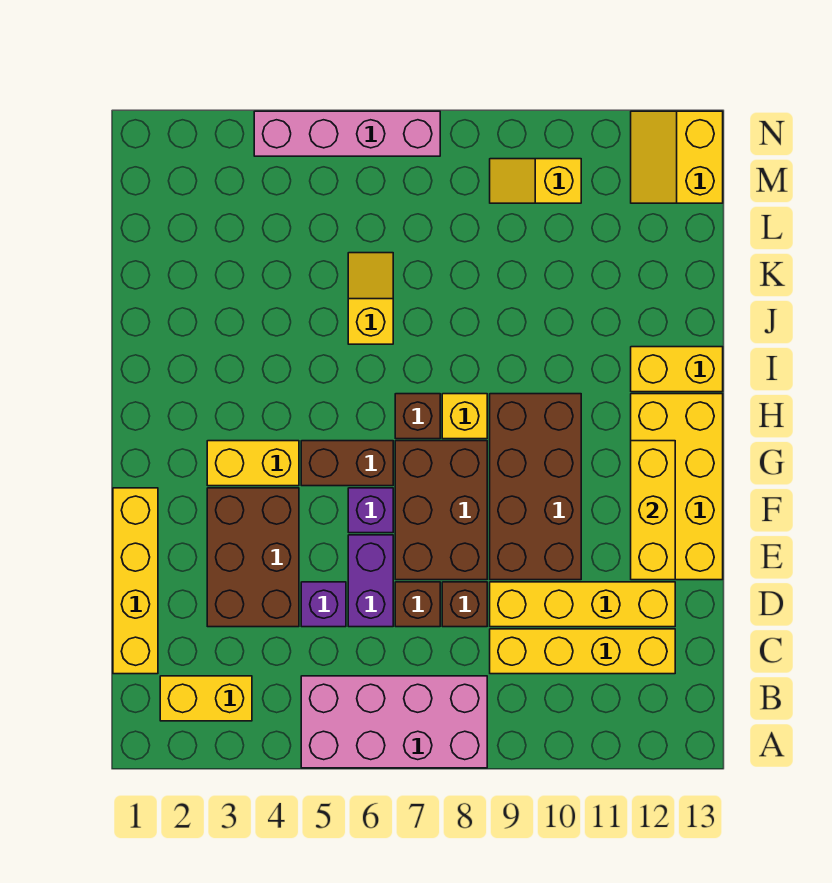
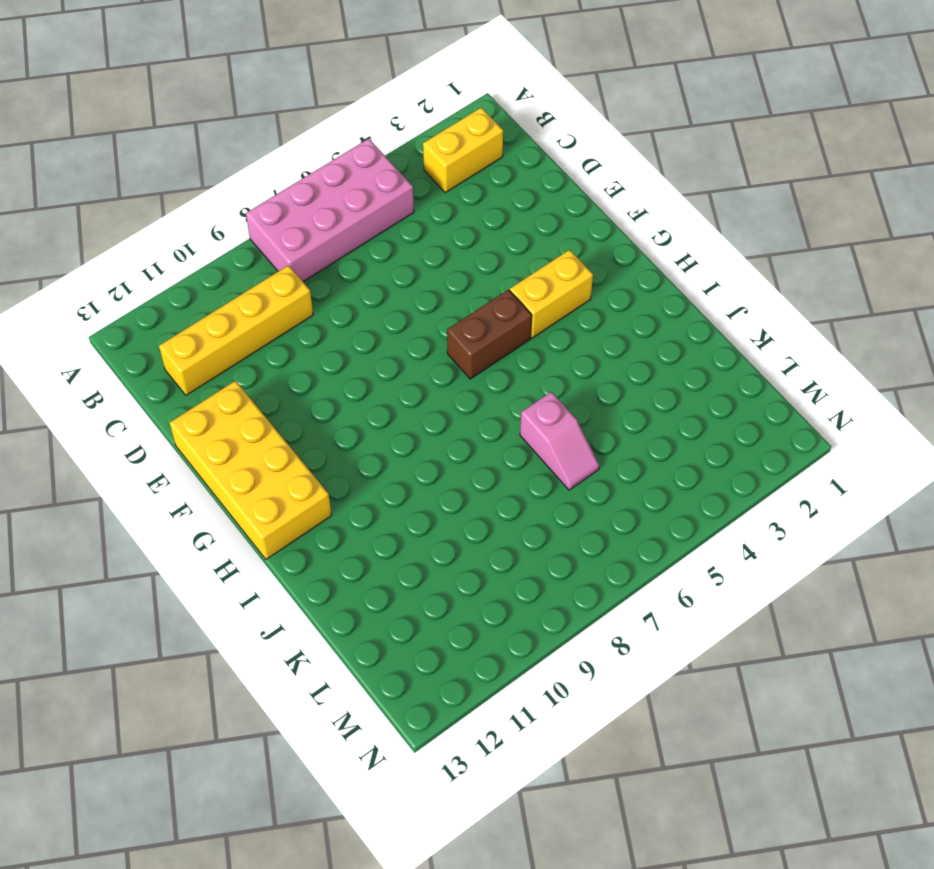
pink slope J6:K6 level 1 top J -> yellow slope J6:K6 level 1 top J
none -> yellow brick C1:F1 level 1
none -> brown brick D3:F4 level 1
none -> purple brick D5 level 1

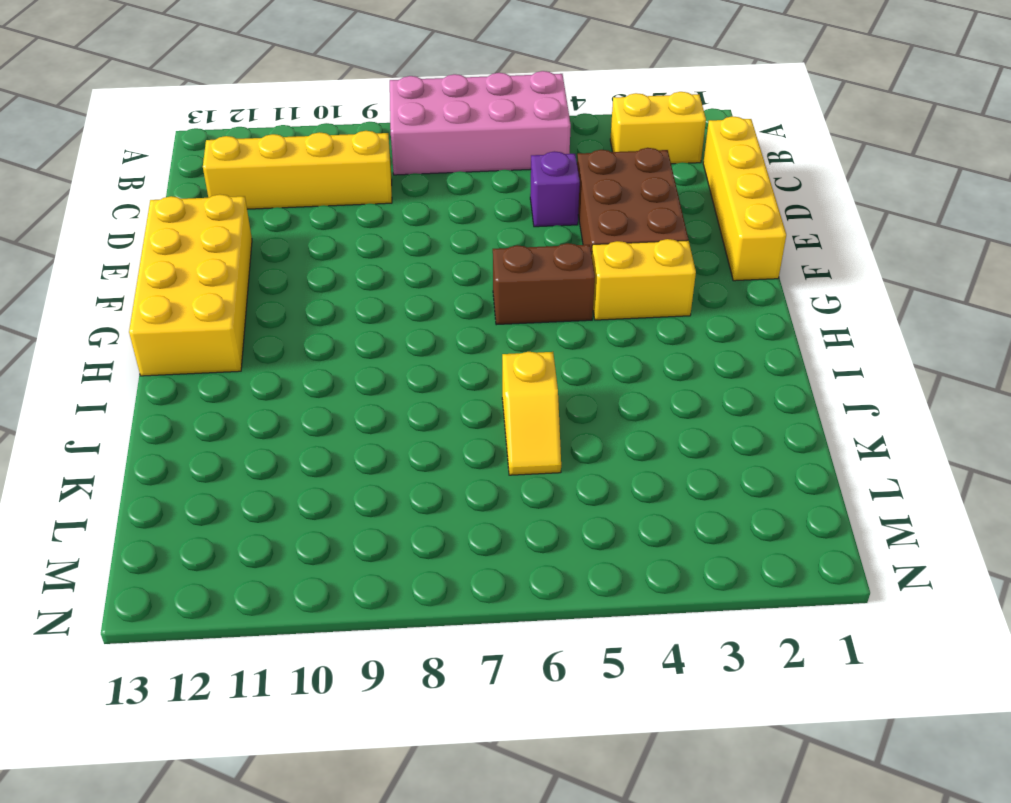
none -> purple brick D6:E6 level 1
none -> brown brick D7 level 1
none -> brown brick D8 level 1

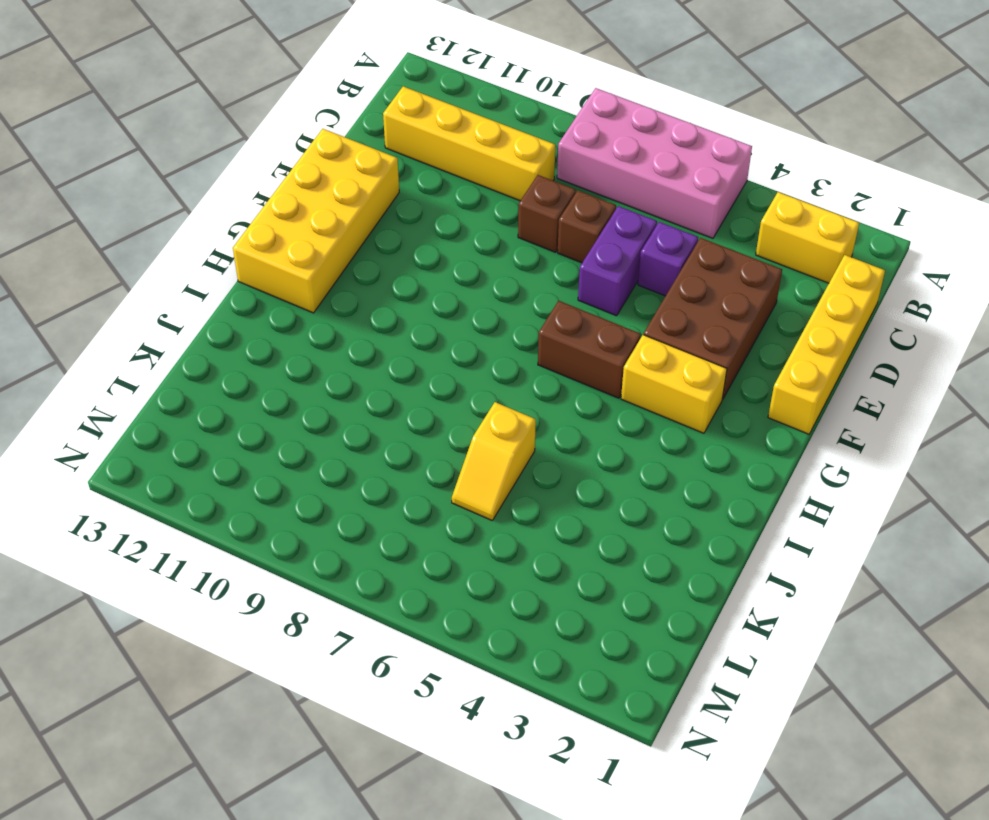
none -> yellow brick D9:D12 level 1
none -> brown brick E7:G8 level 1
none -> brown brick E9:H10 level 1

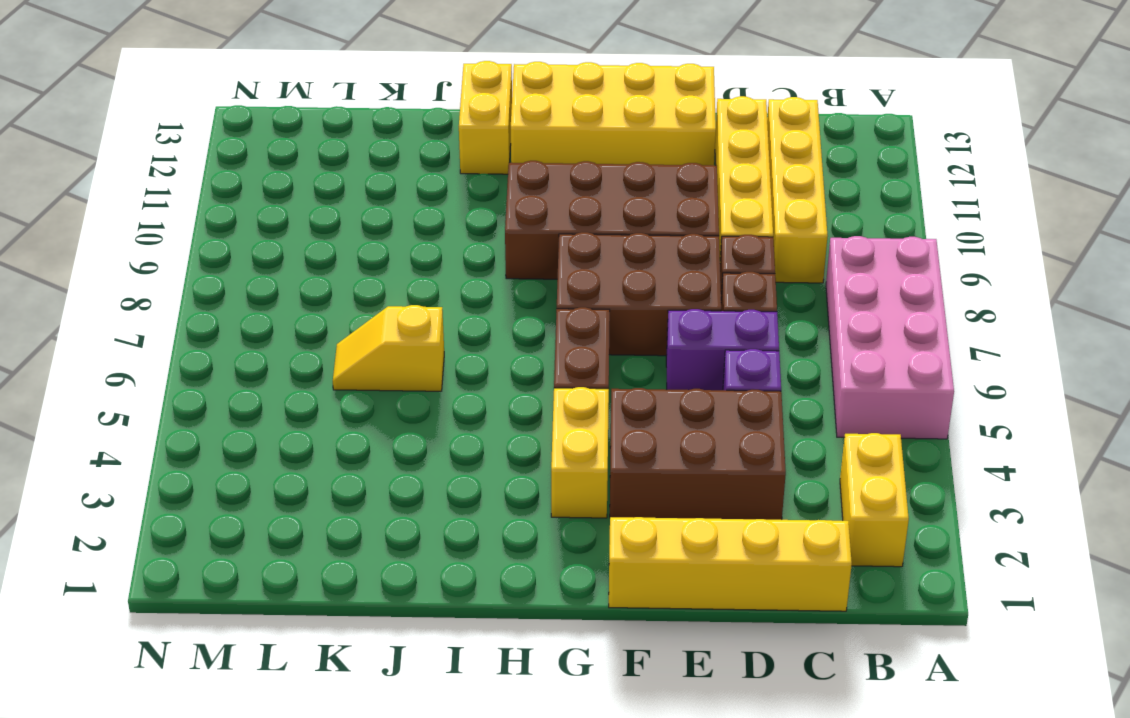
none -> purple brick F6 level 1
none -> brown brick H7 level 1
none -> yellow brick H8 level 1

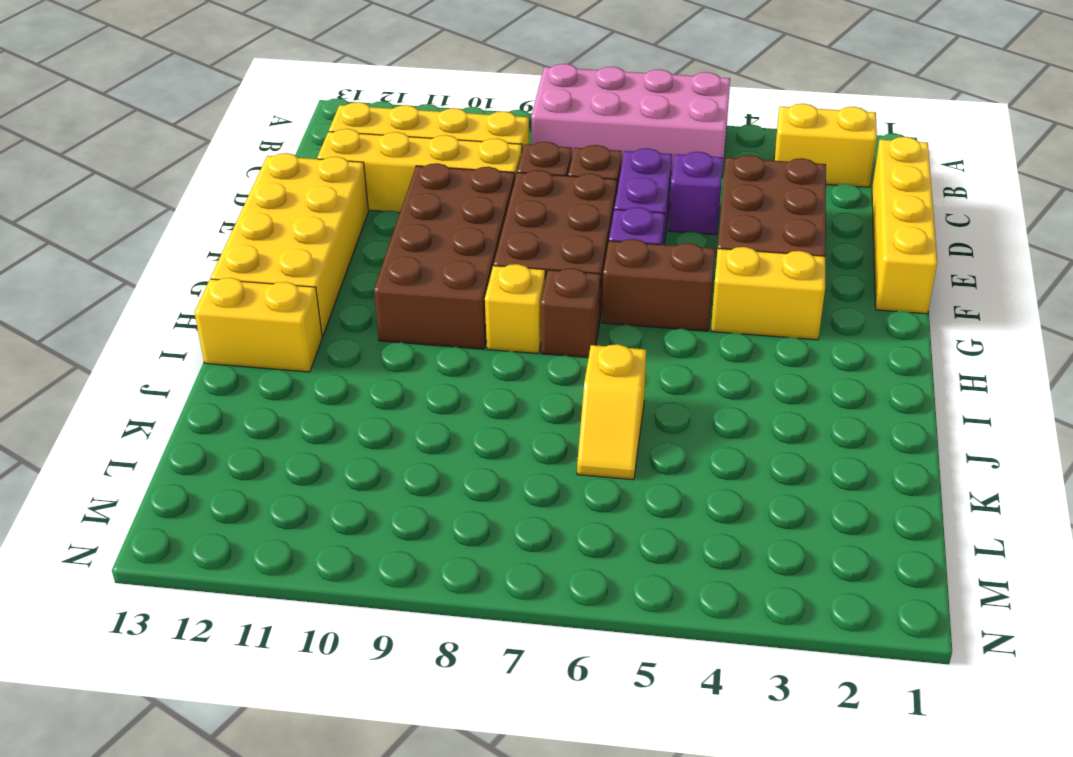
none -> yellow slope M9:M10 level 1 top 10
none -> yellow slope M12:N13 level 1 top 13
none -> pink brick N4:N7 level 1

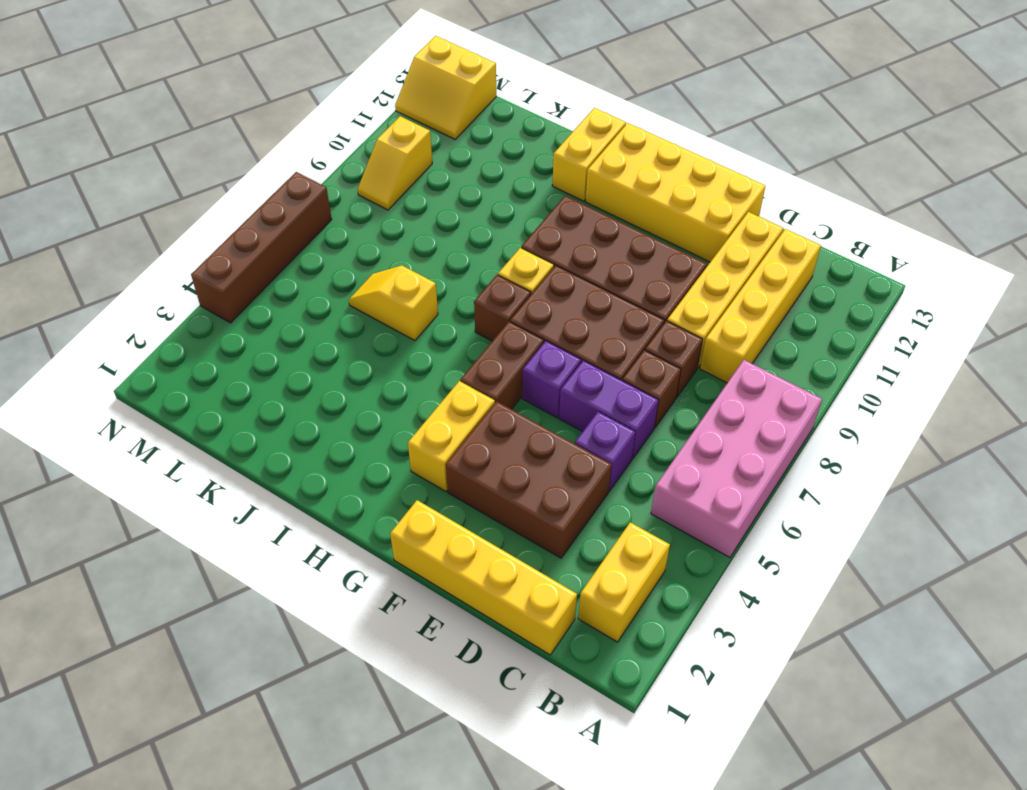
brown brick N4:N7 level 1 -> pink brick N4:N7 level 1
none -> yellow brick E12:G12 level 2

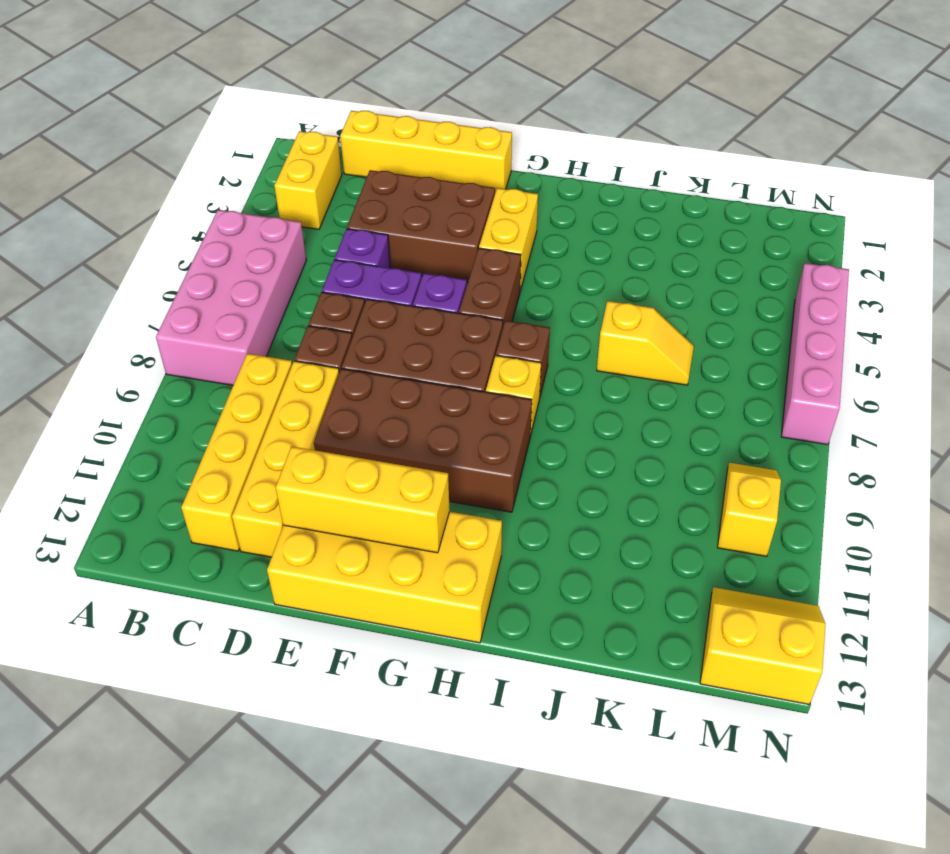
none -> yellow brick I12:I13 level 1

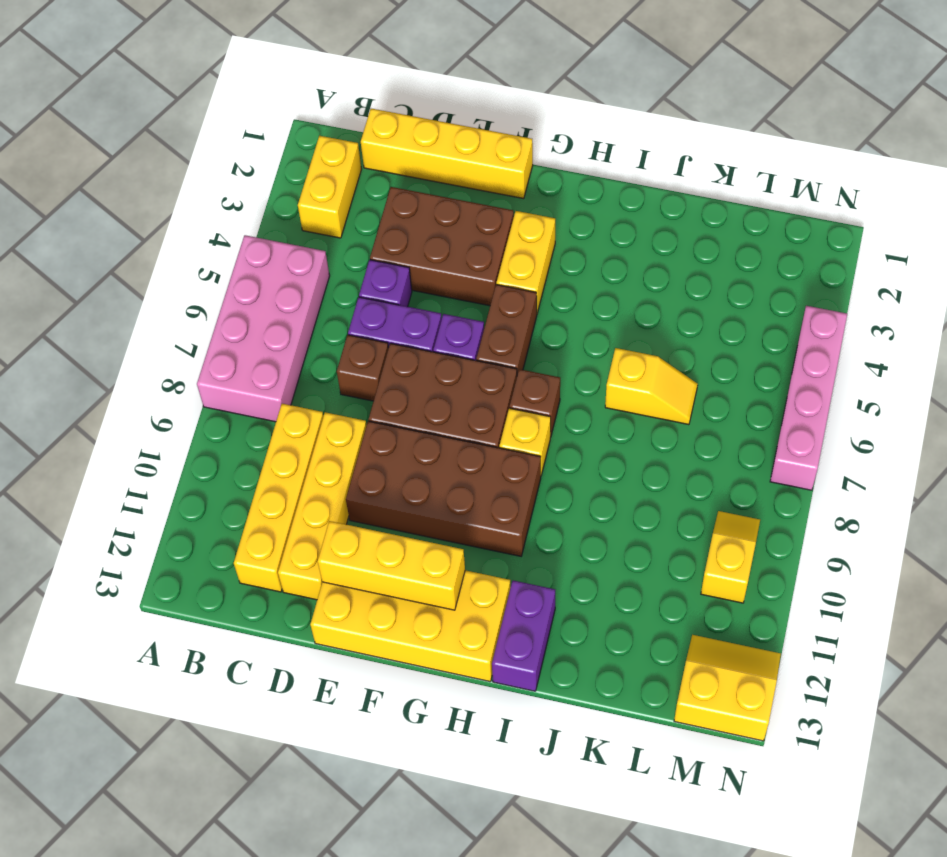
purple brick I12:I13 level 1 -> yellow brick I12:I13 level 1
none -> brown brick D8 level 1

